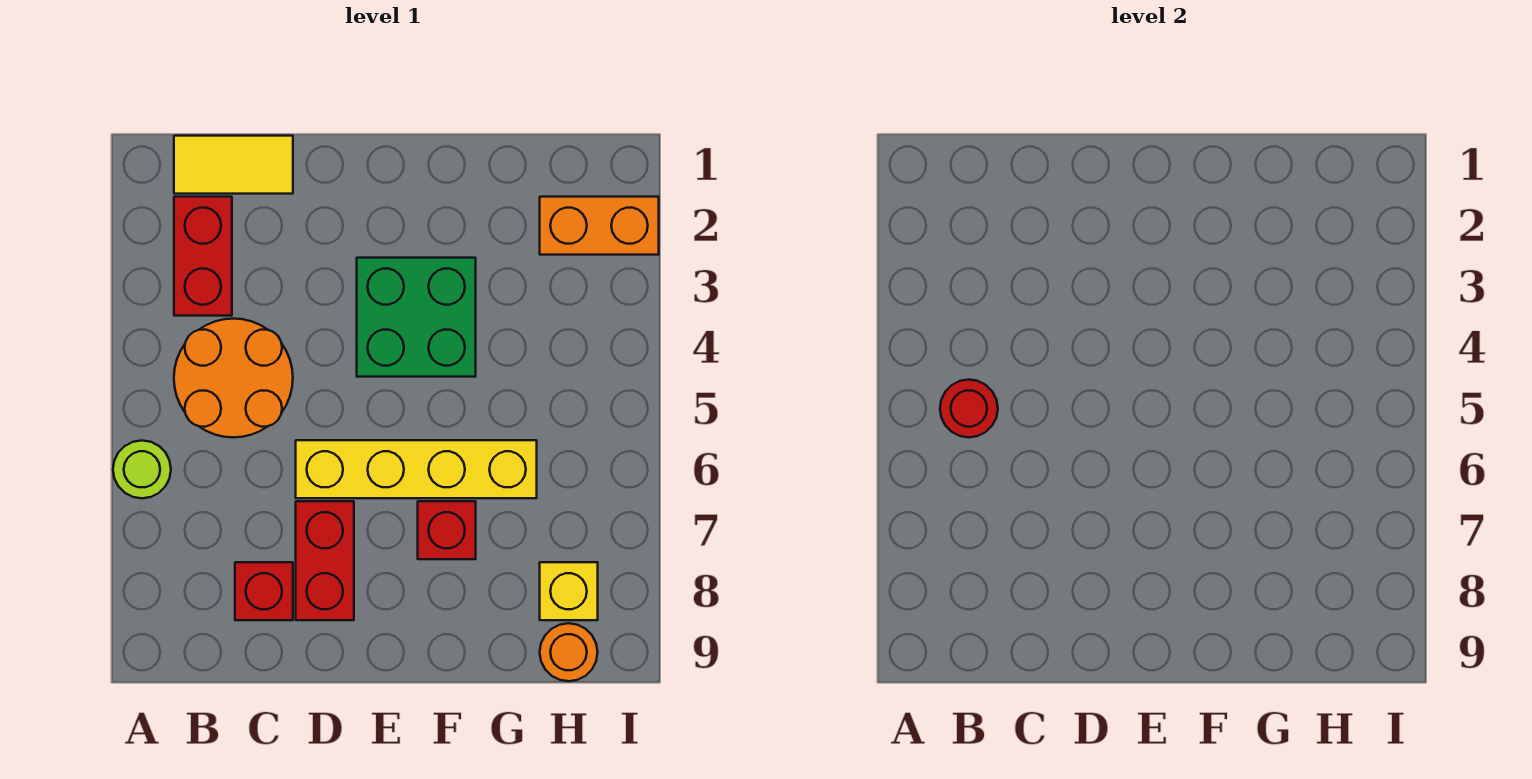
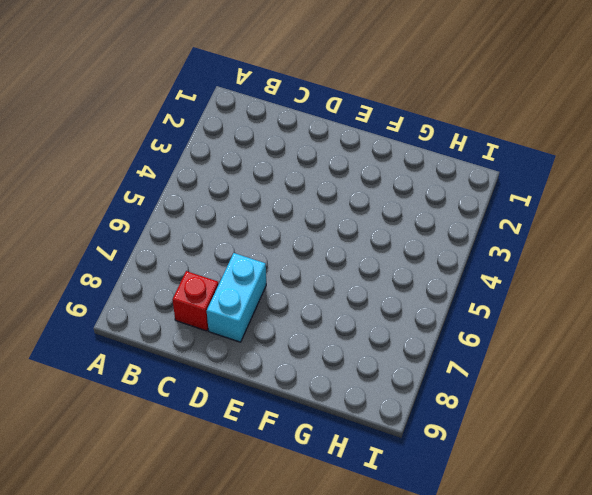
cyan brick D7:D8 level 1 -> red brick D7:D8 level 1
none -> lime round brick A6 level 1
none -> yellow tile B1:C1 level 1
none -> red brick B2:B3 level 1

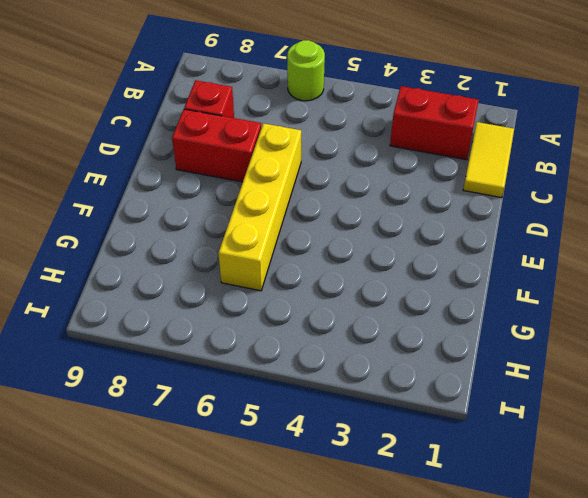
none -> orange round brick B4:C5 level 1
none -> green brick E3:F4 level 1
none -> red brick F7 level 1

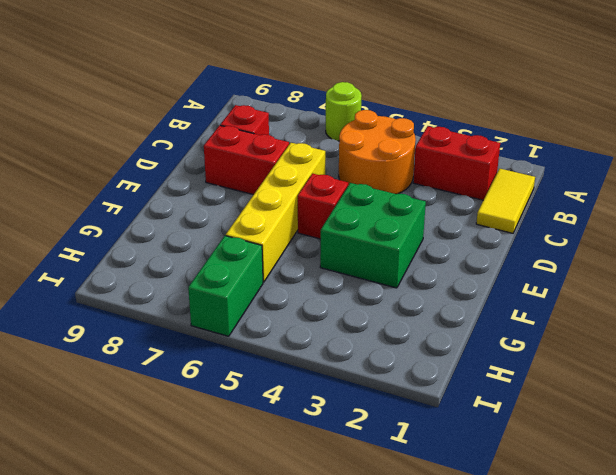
red brick E5 level 1 -> red brick F7 level 1
green brick H6:I6 level 1 -> none
none -> orange brick H2:I2 level 1
none -> yellow brick H8 level 1
none -> orange round brick H9 level 1

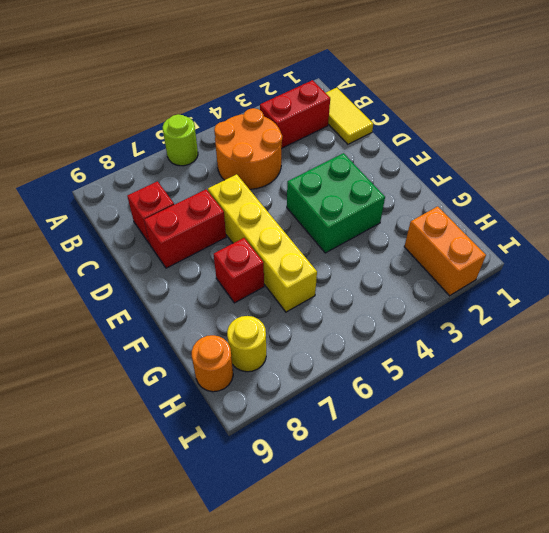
yellow round brick H8 level 1 -> yellow brick H8 level 1
none -> red round brick B5 level 2

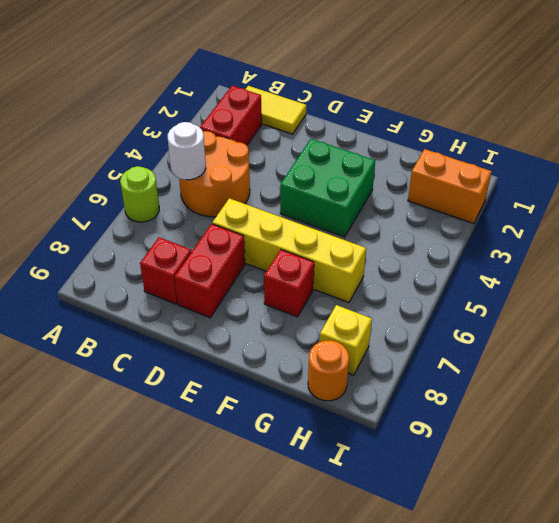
white round brick B5 level 2 -> red round brick B5 level 2

